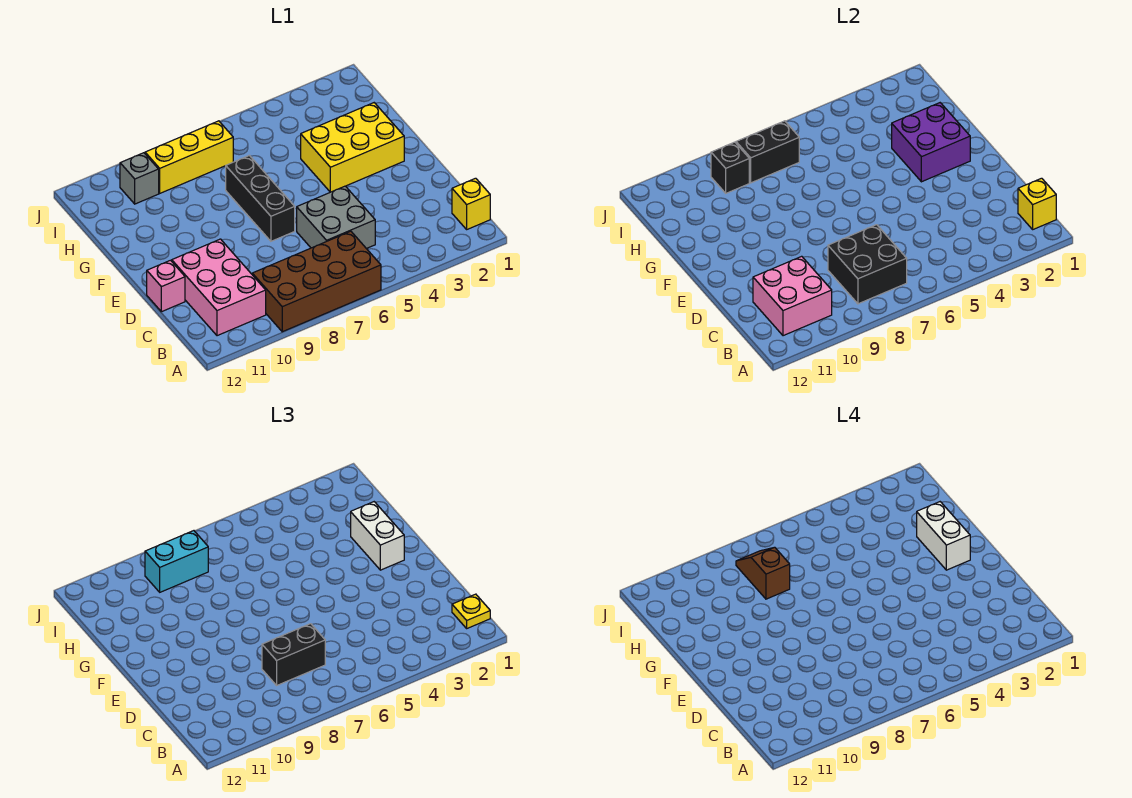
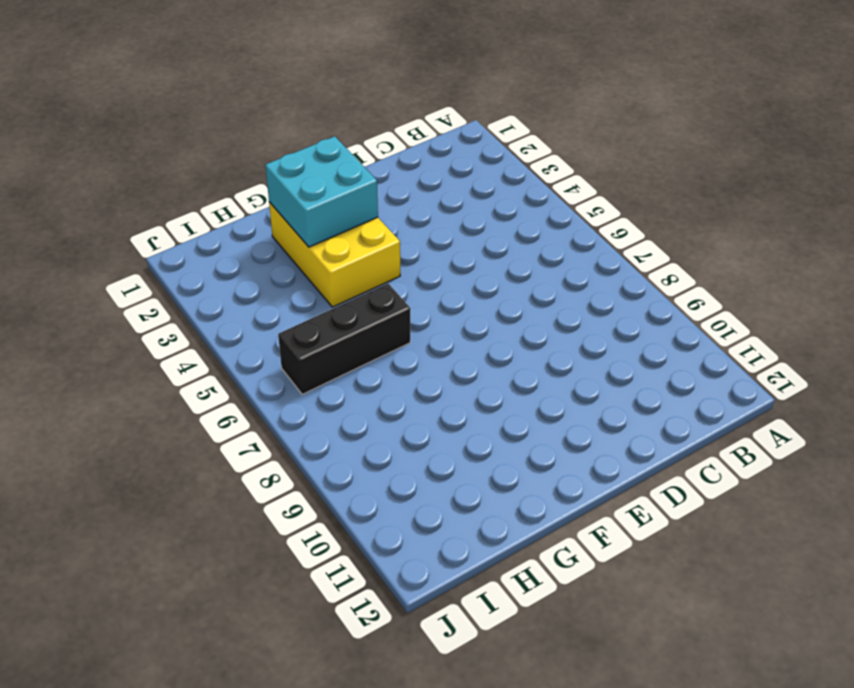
cyan brick F2:G3 level 2 -> purple brick F2:G3 level 2
black brick G6:I6 level 1 -> black brick E7:G7 level 1
none -> brown brick A6:B9 level 1
none -> yellow brick B1 level 1
none -> pink brick B10:D11 level 1

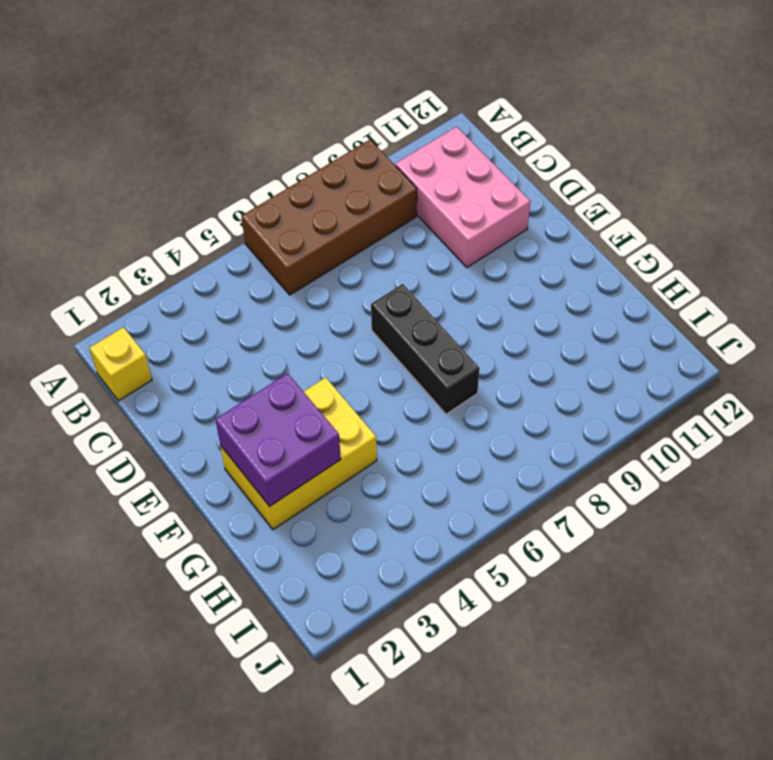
none -> grey brick C5:D6 level 1
none -> pink brick D12 level 1
none -> yellow brick I7:I9 level 1

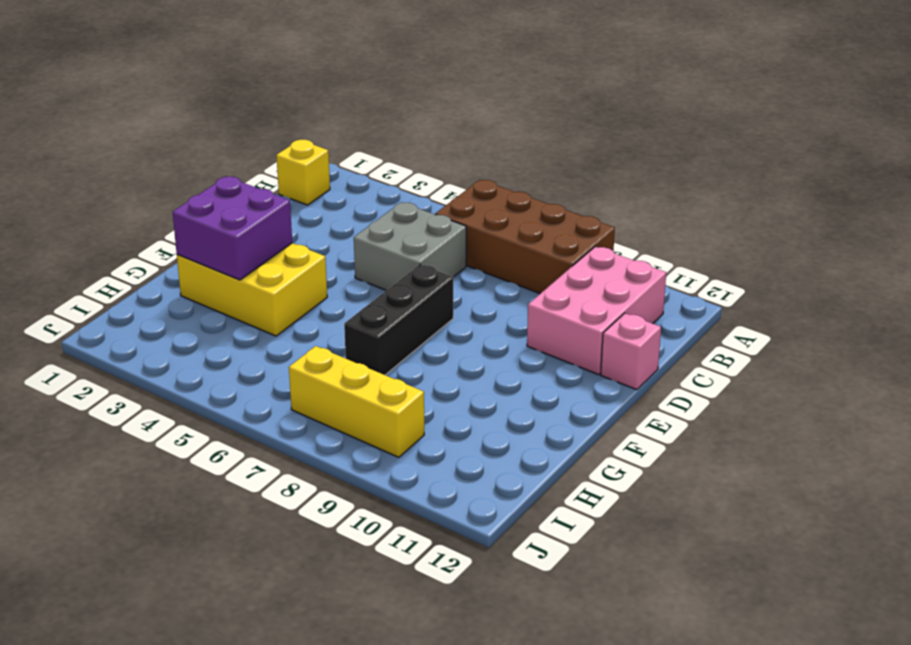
none -> grey brick I10 level 1
none -> yellow brick B1 level 2
none -> black brick B7:C8 level 2

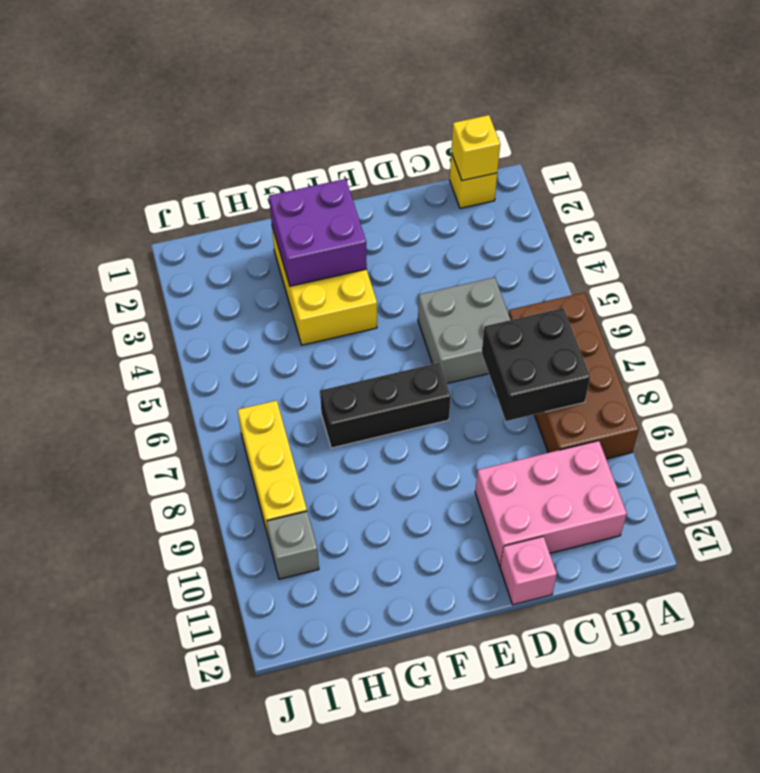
none -> pink brick B10:C11 level 2
none -> black brick I7:I8 level 2
none -> black brick I9 level 2

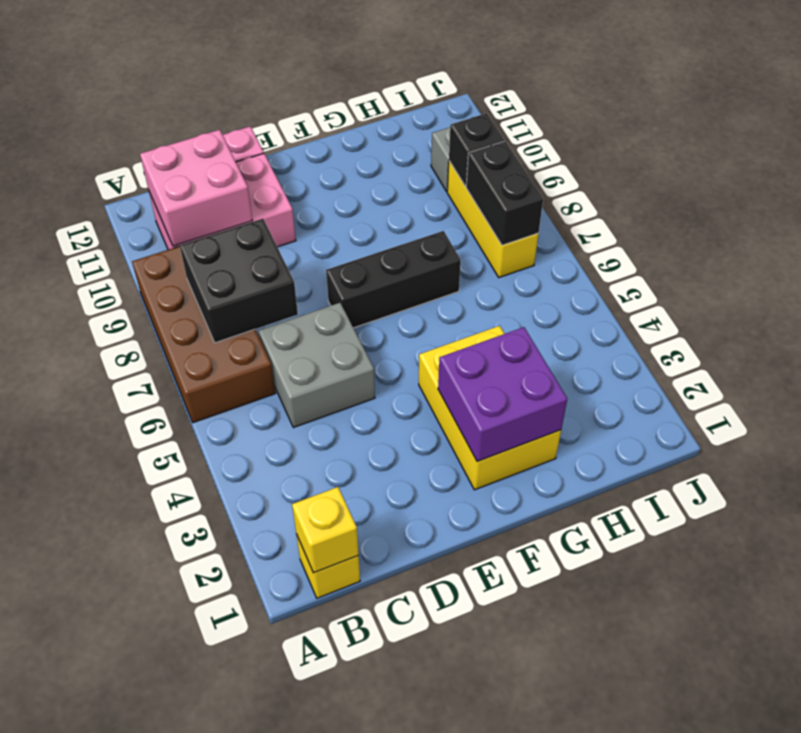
none -> yellow plate B1 level 3
none -> black brick C7:C8 level 3
none -> white brick F2:G2 level 3

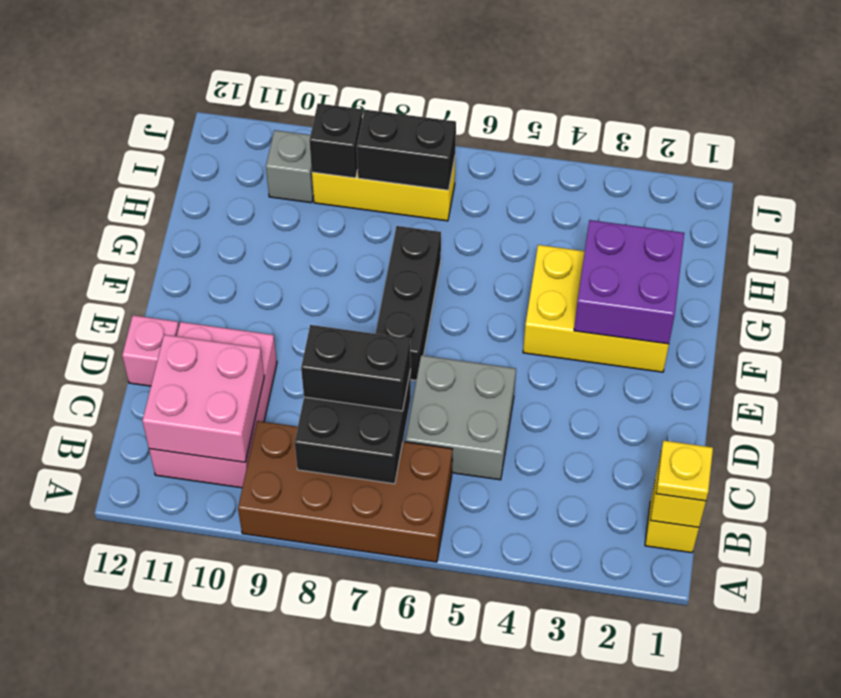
none -> white brick F2:G2 level 3
none -> cyan brick I8:I9 level 3
none -> white brick F2:G2 level 4

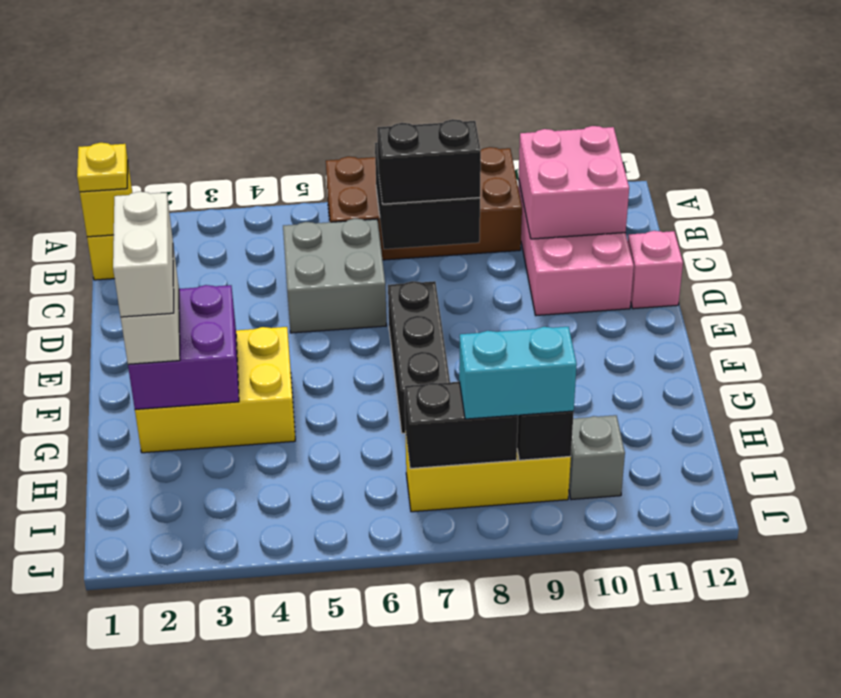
none -> brown slope H8:I8 level 4 top H

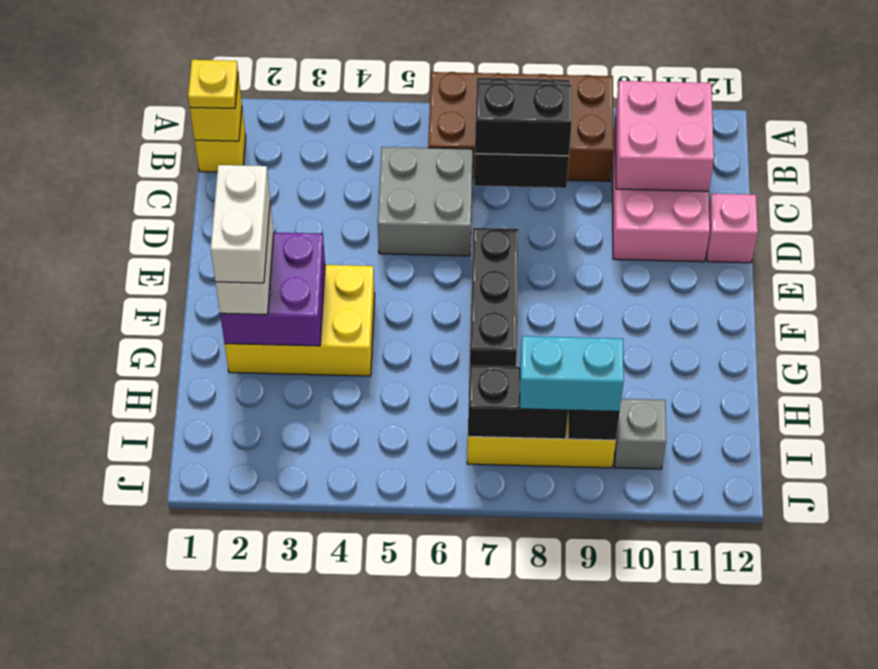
none -> brown slope H8:I8 level 4 top H

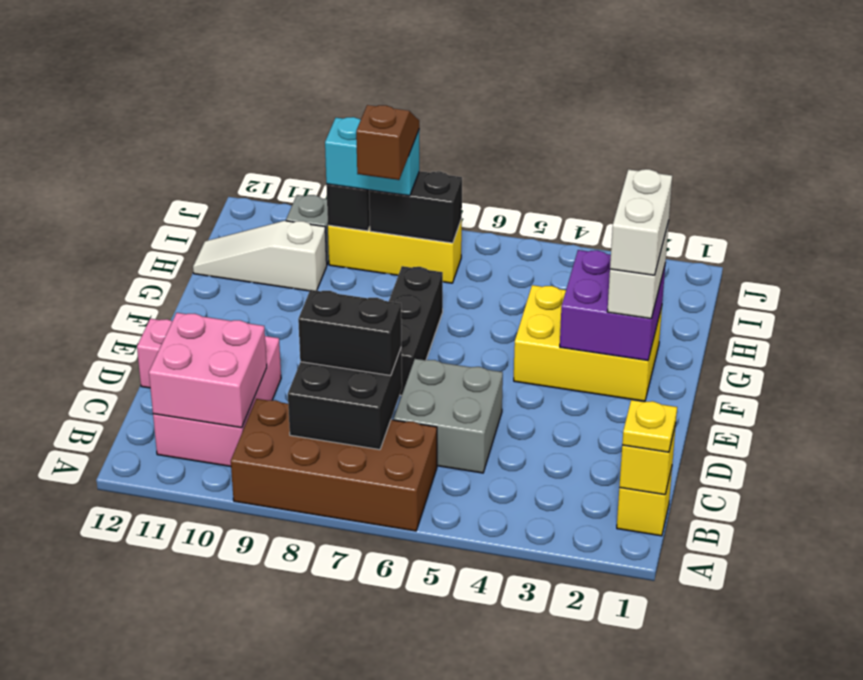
white slope H10:H12 level 1 top 10 -> none

